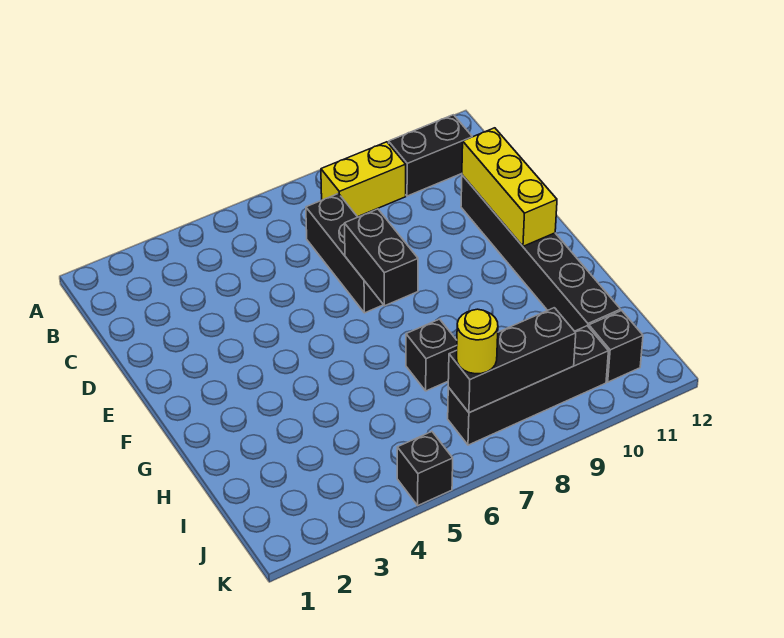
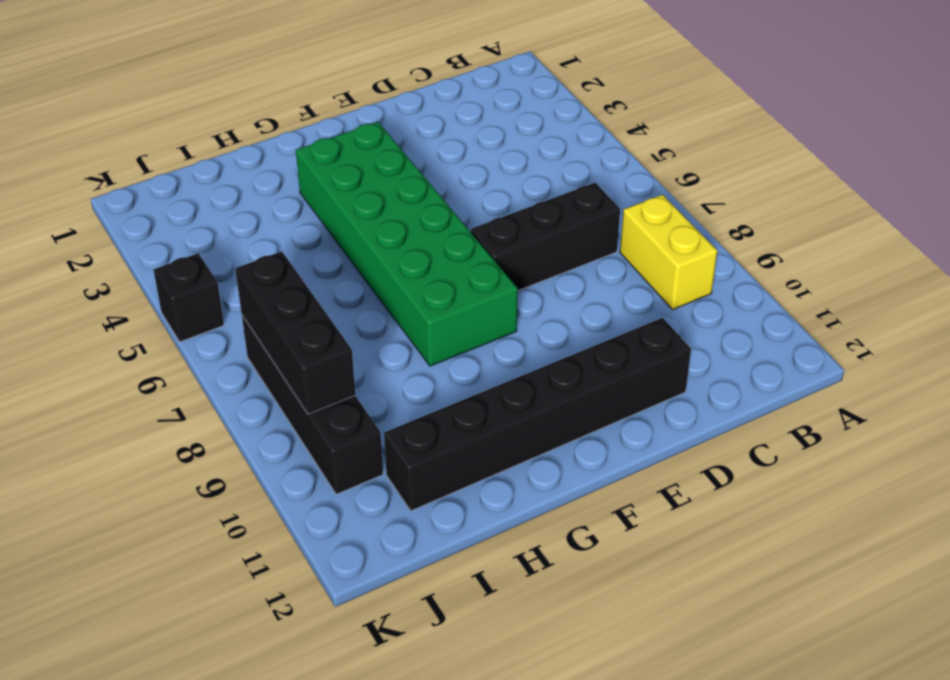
green brick F3:G8 level 1 -> none
none -> black brick B10:B11 level 1
none -> black brick H7 level 1
none -> black brick J11 level 1

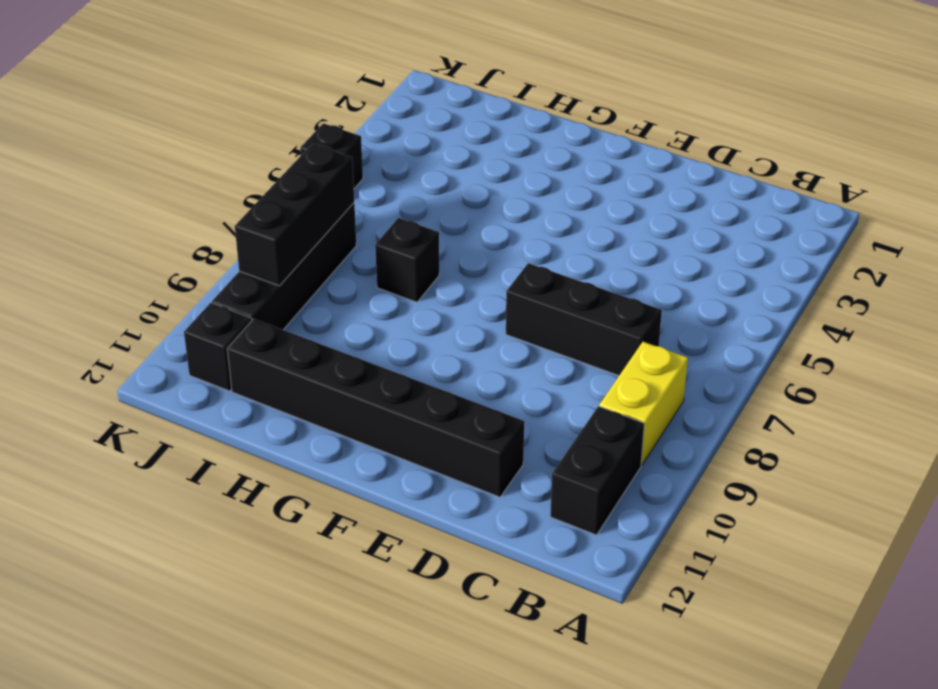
none -> yellow brick D11:F11 level 2
none -> black brick E7:F7 level 2
none -> yellow round brick J7 level 3

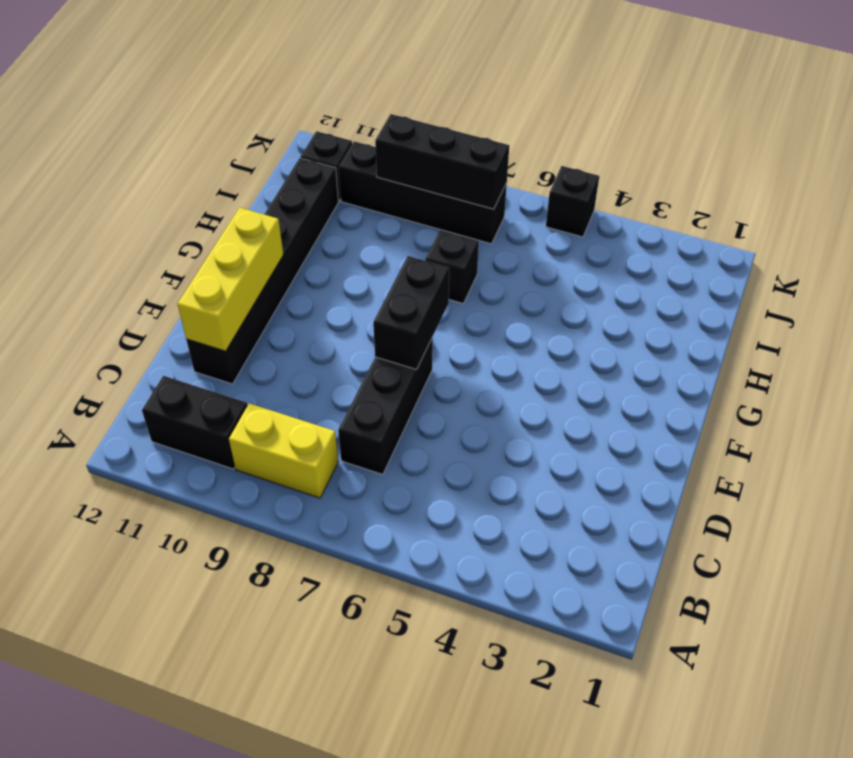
none -> yellow round brick J7 level 3

